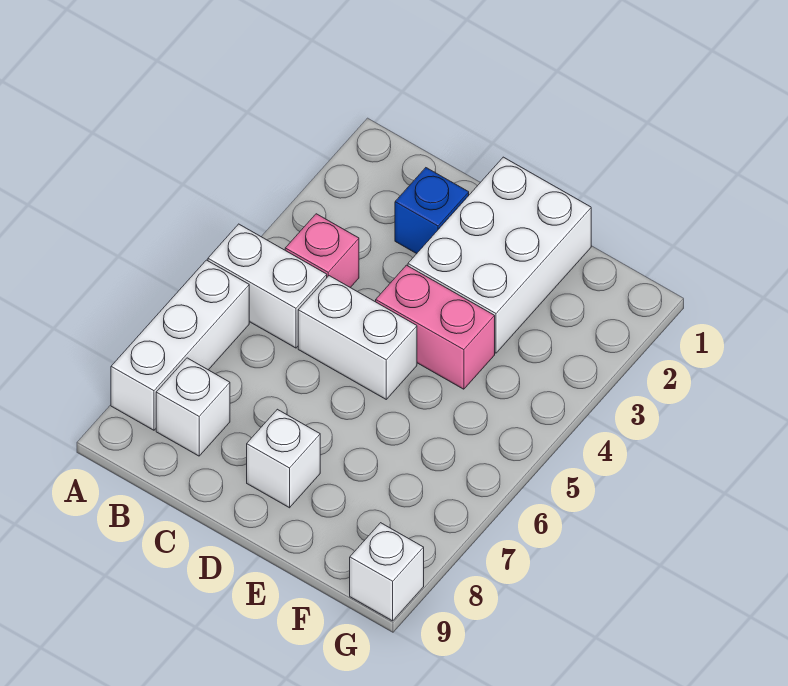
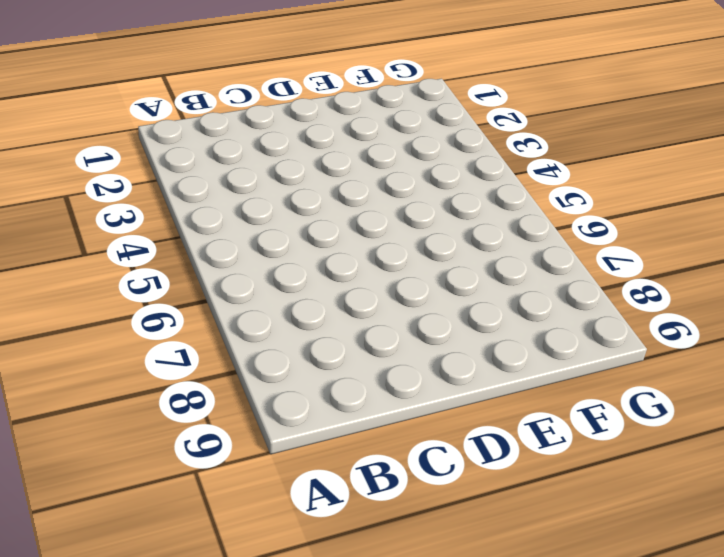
none -> white brick A5:B5 level 1
none -> white brick A6:A8 level 1

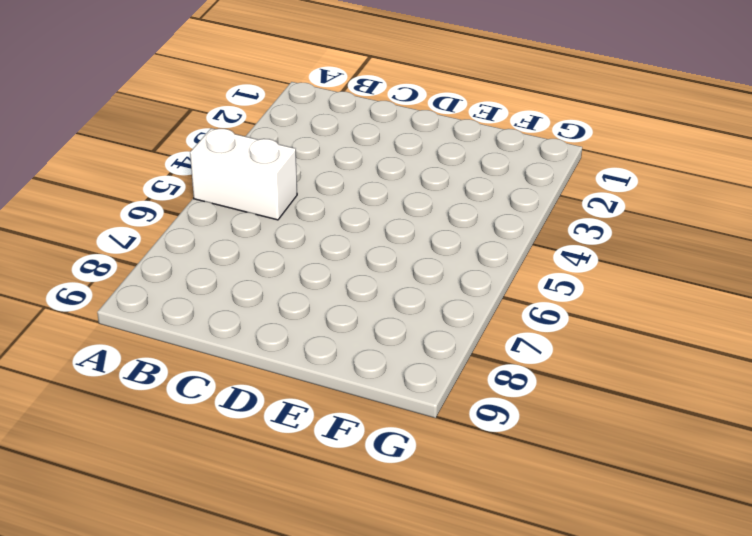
none -> white brick A6:A8 level 1
none -> pink brick B4 level 1

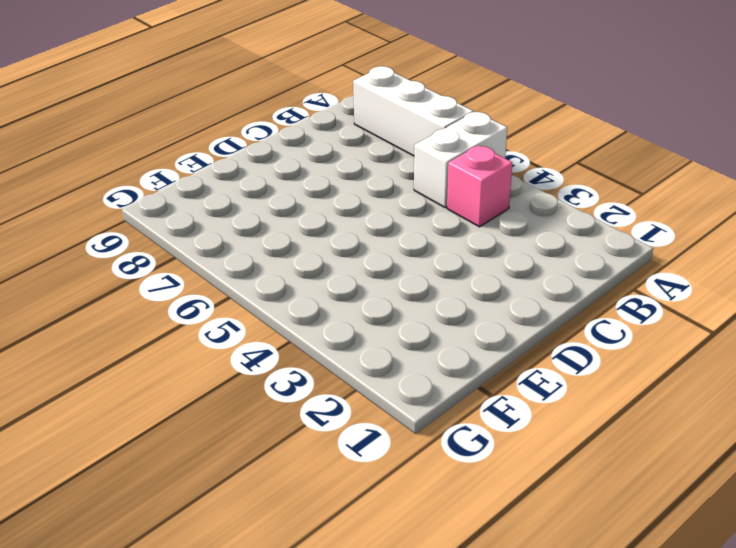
none -> white brick B8 level 1
none -> blue brick C2 level 1

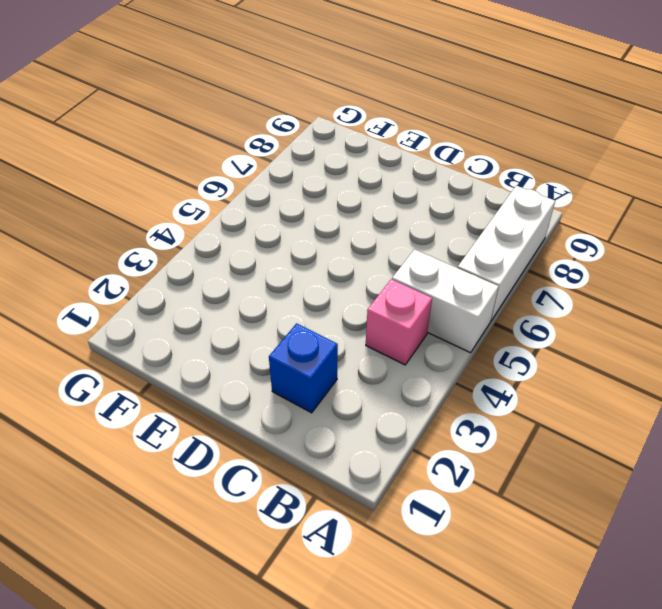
none -> white brick B8 level 1
none -> white brick C5:D5 level 1

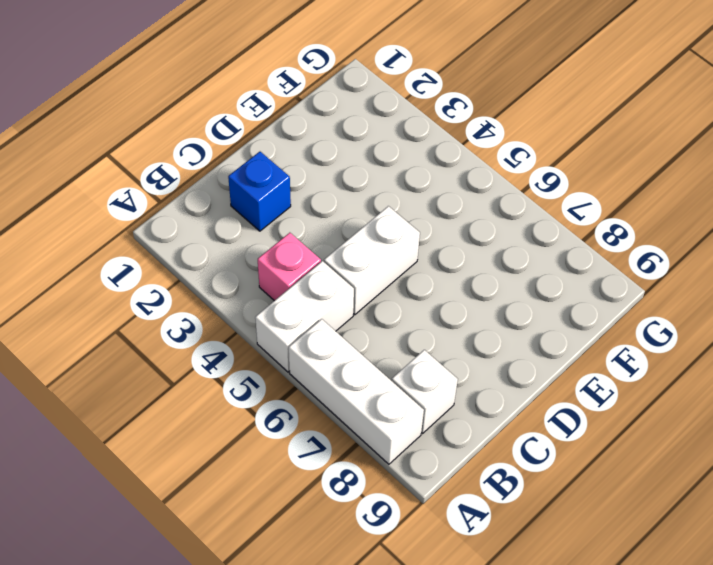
none -> white brick D1:E3 level 1
none -> pink brick D4:E4 level 1

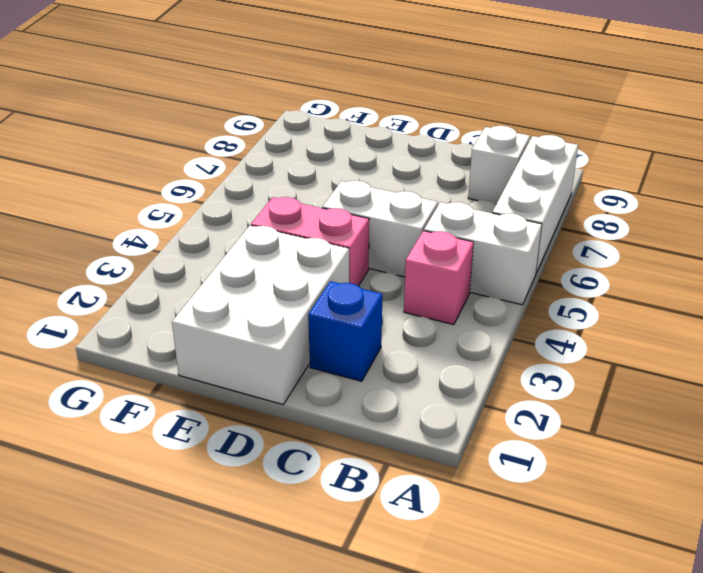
none -> white brick D8 level 1
none -> white brick G9 level 1

